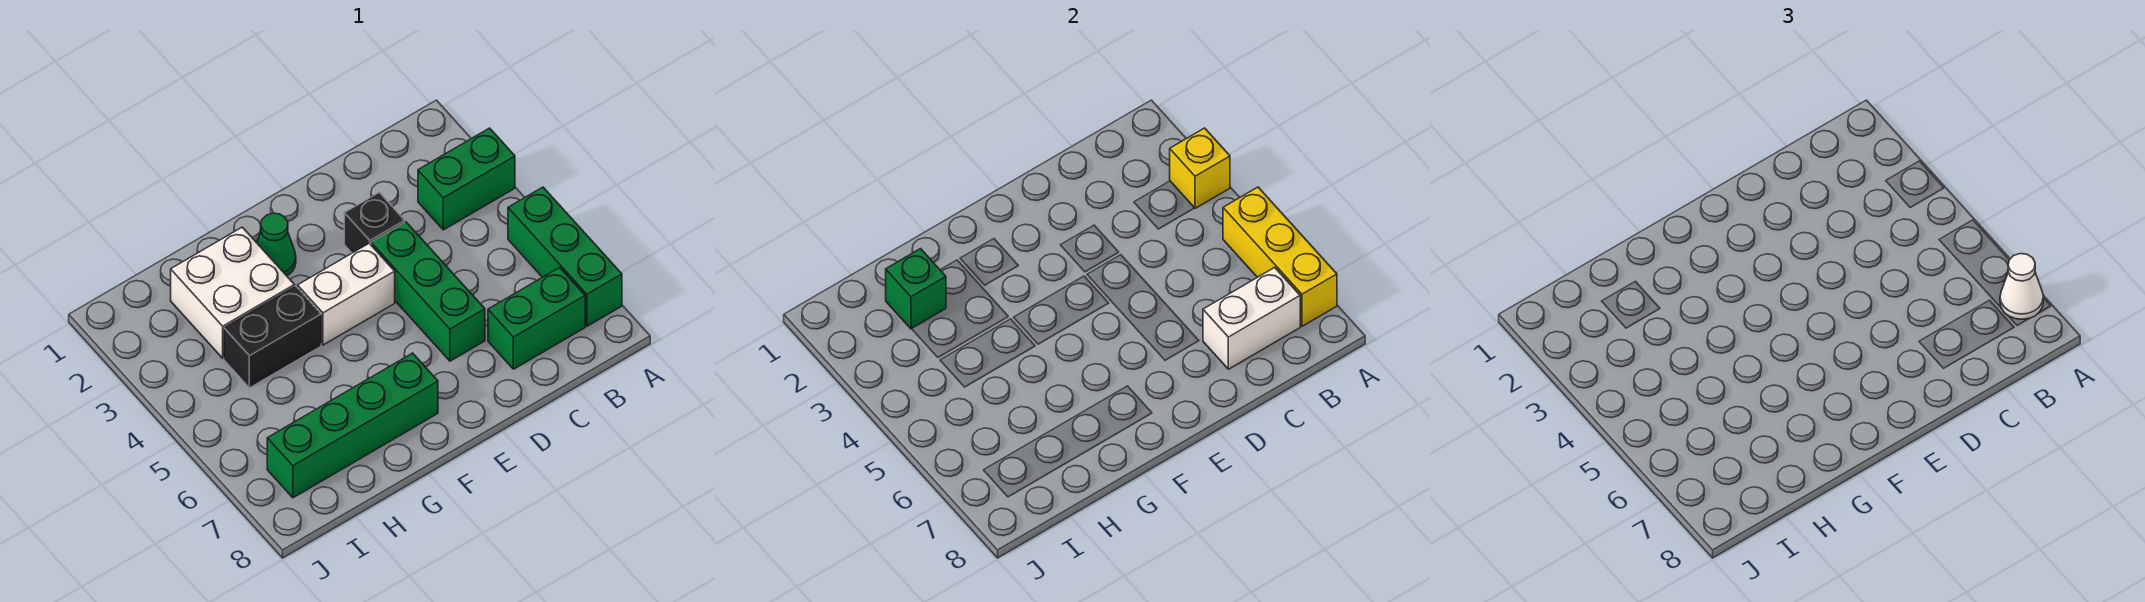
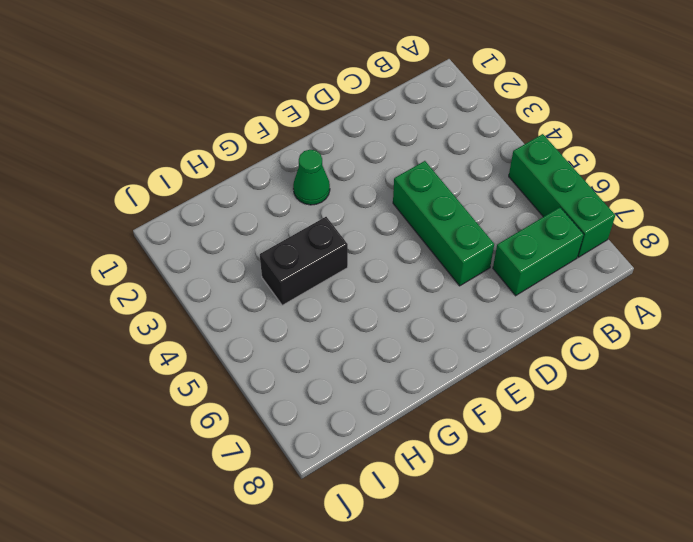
none -> green brick A3:B3 level 1
none -> black brick D3 level 1
none -> white brick E4:F4 level 1

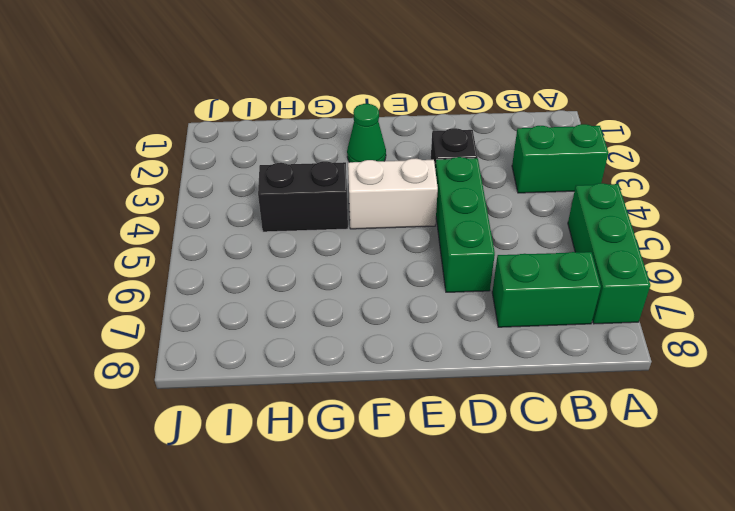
none -> green brick F7:I7 level 1
none -> white brick G2:H3 level 1
none -> yellow brick A3 level 2

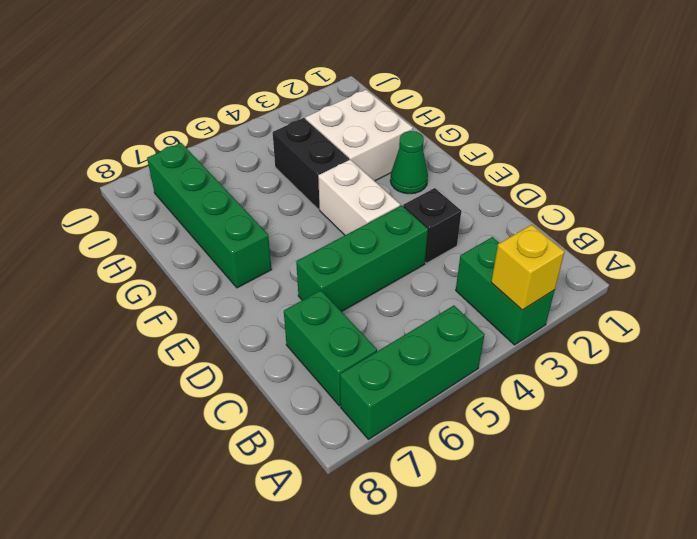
none -> yellow brick A5:A7 level 2
none -> white brick B7:C7 level 2
none -> green brick H2 level 2

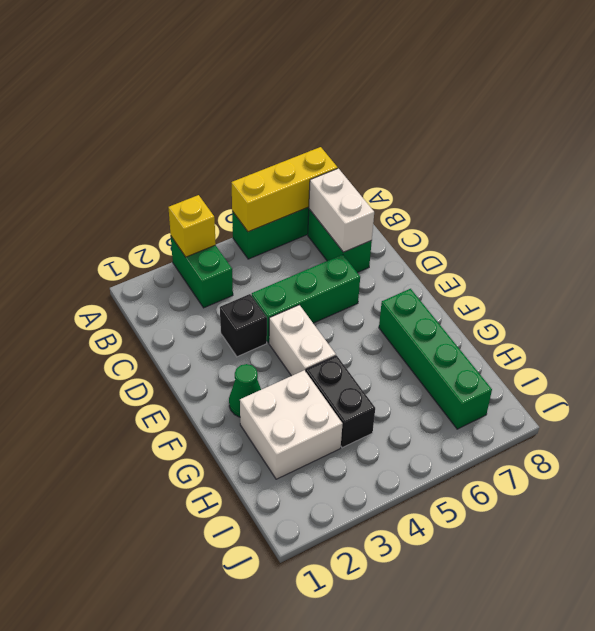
none -> green brick H2 level 2
none -> white cone A7 level 3

